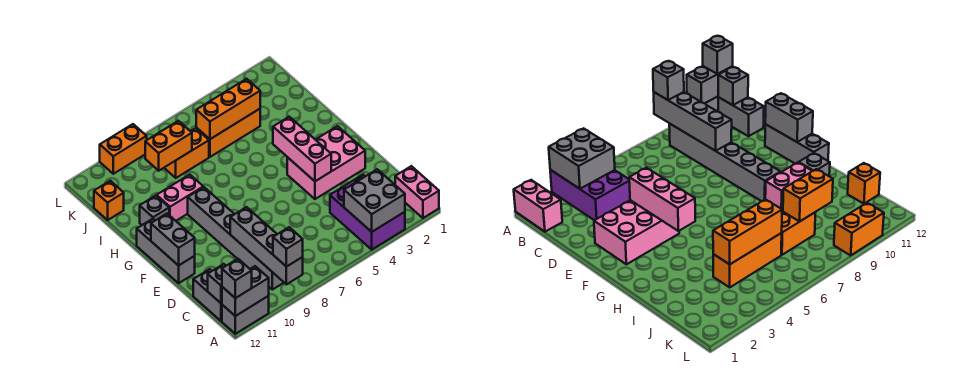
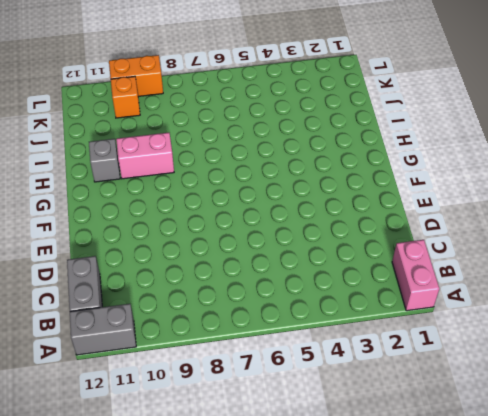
orange brick K10 level 1 -> orange brick J12 level 1
none -> purple brick A3:C4 level 1
none -> grey brick B9:G9 level 1
none -> pink brick E2:F4 level 1

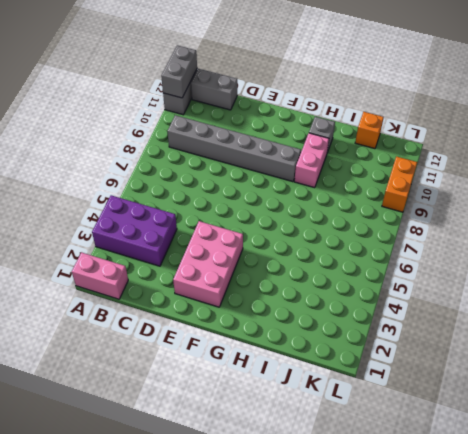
none -> grey brick E12:G12 level 1
none -> orange brick J4:J6 level 1
none -> orange brick J7:J8 level 1

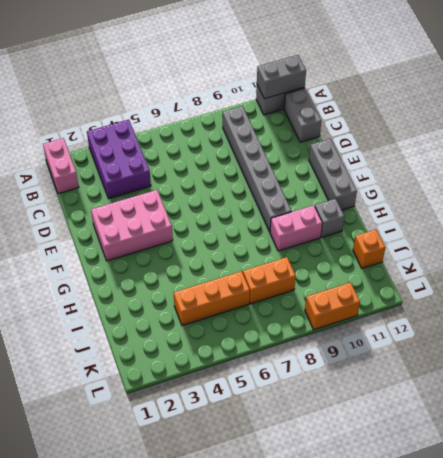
none -> grey brick A3:B4 level 2
none -> grey brick A9:D9 level 2
none -> grey brick B12 level 2

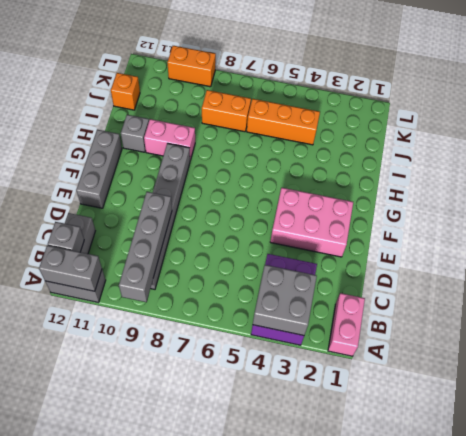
none -> pink brick E4:G4 level 2
none -> grey brick E12:F12 level 2
none -> orange brick J4:J6 level 2

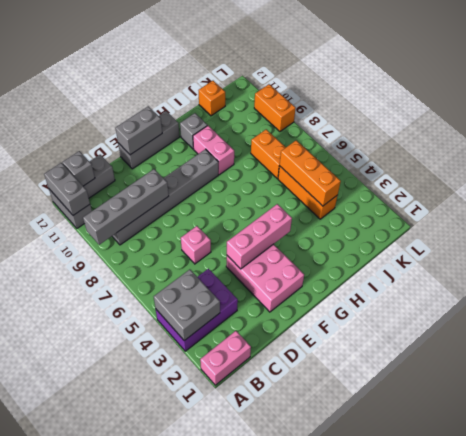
pink brick D6 level 1 -> none
none -> orange brick J8:J9 level 2
none -> grey brick A9 level 3
none -> grey brick A12 level 3

